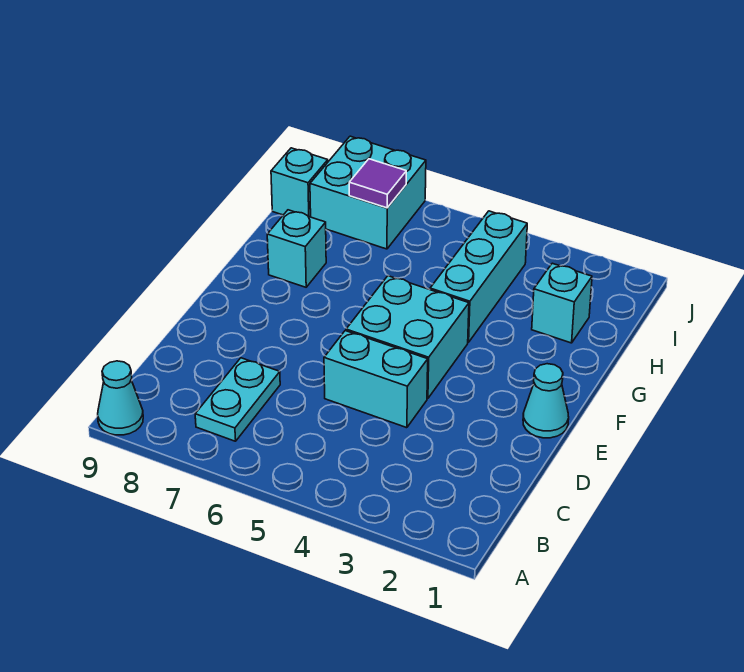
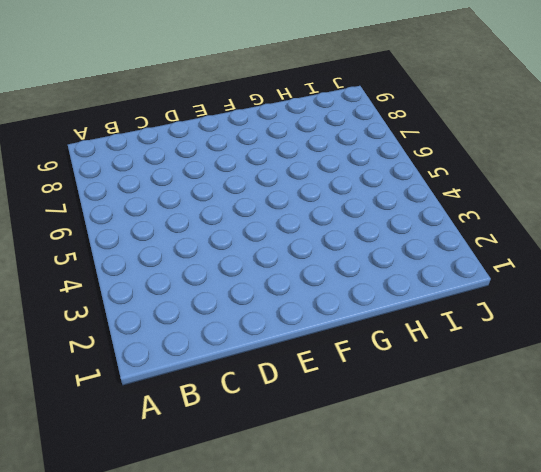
none -> cyan cone A9 level 1
none -> cyan plate B7:C7 level 1

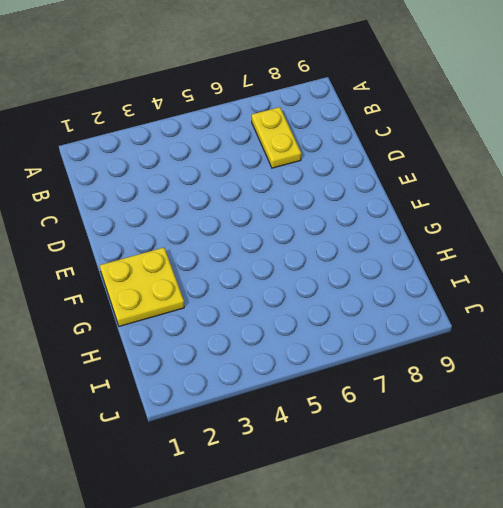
yellow plate B7:C7 level 1 -> cyan plate B7:C7 level 1
yellow plate F1:G2 level 1 -> none
none -> cyan cone A9 level 1
none -> cyan brick D4:D5 level 1

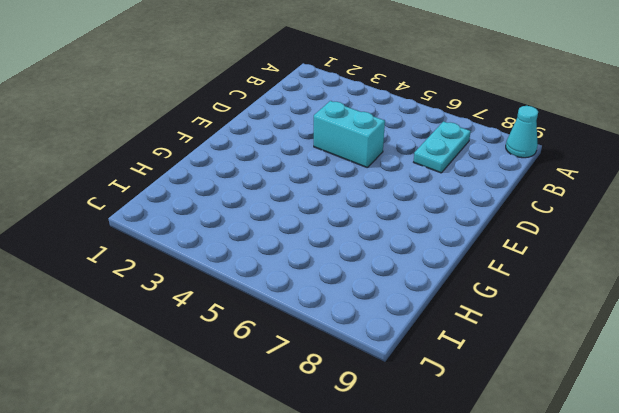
none -> cyan cone E1 level 1
none -> cyan brick E4:F5 level 1

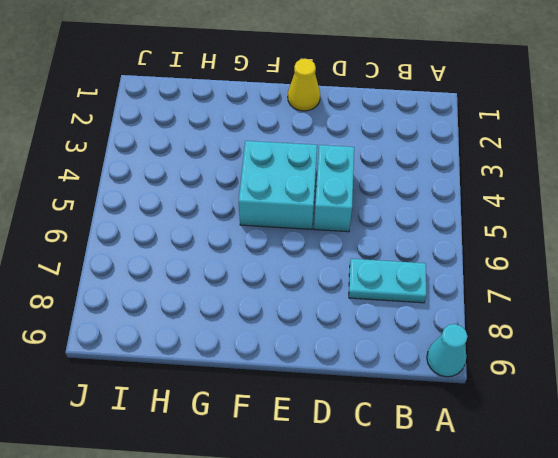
yellow cone E1 level 1 -> cyan cone E1 level 1
none -> cyan brick G4:I4 level 1
none -> cyan brick G8 level 1

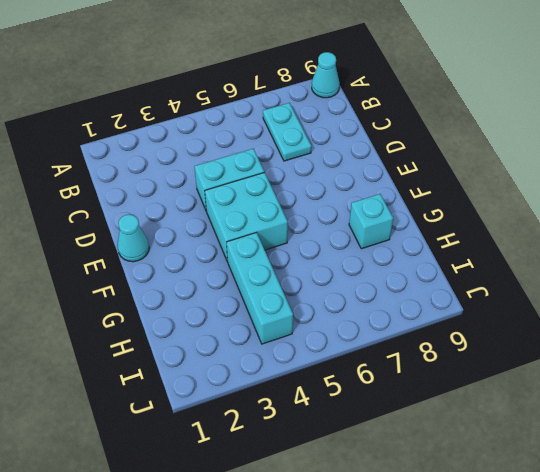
none -> cyan brick H2 level 1
none -> cyan brick I7:J8 level 1

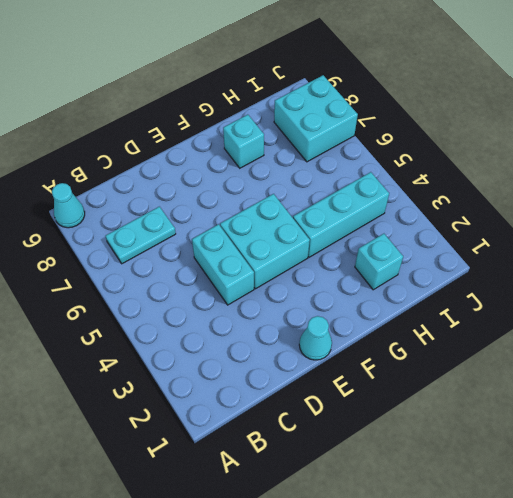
none -> cyan brick I9 level 1
none -> purple tile I7 level 2

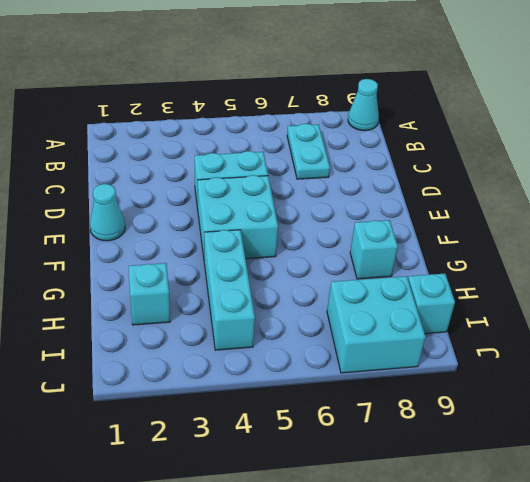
none -> purple tile I7 level 2

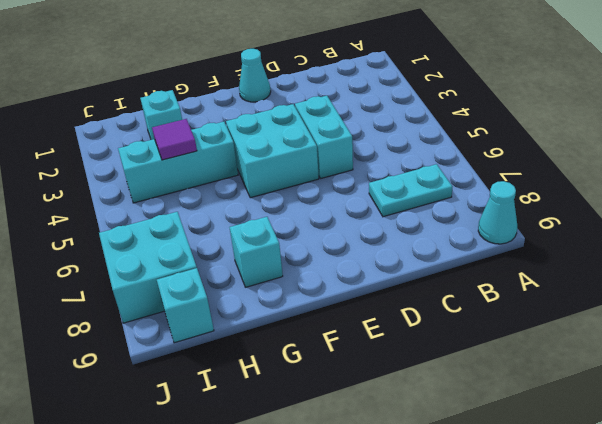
purple tile H4 level 2 -> purple tile I7 level 2

